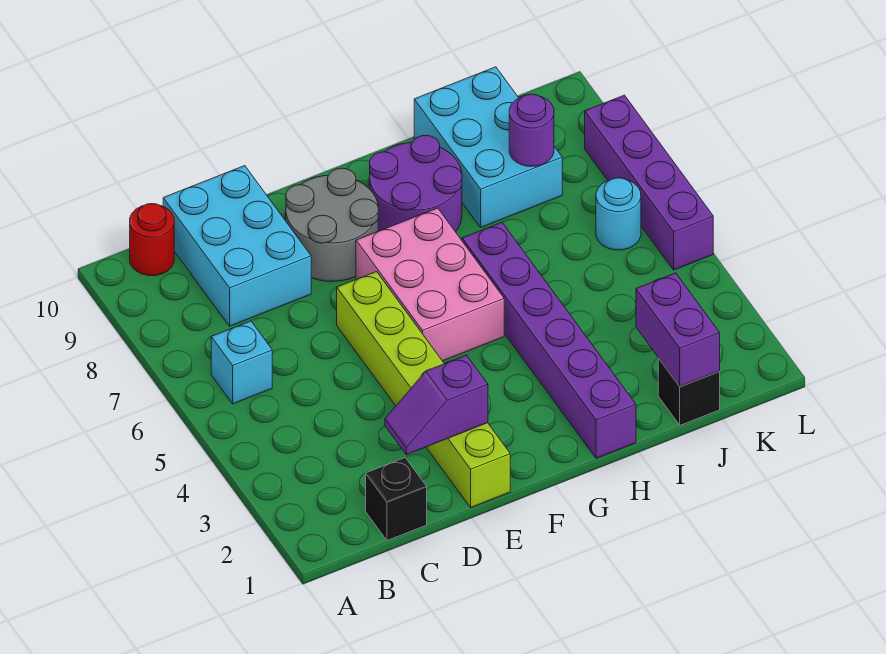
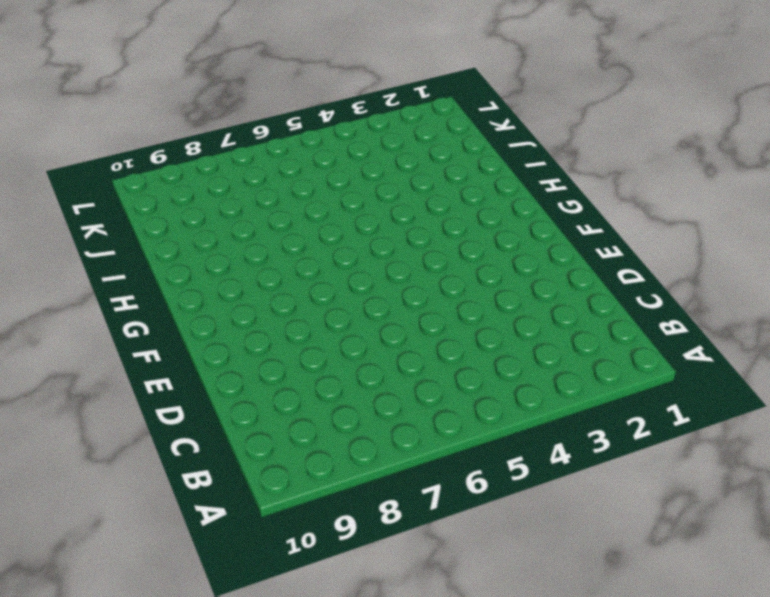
none -> cyan brick B6 level 1
none -> red round brick B10 level 1
none -> black brick C1 level 1

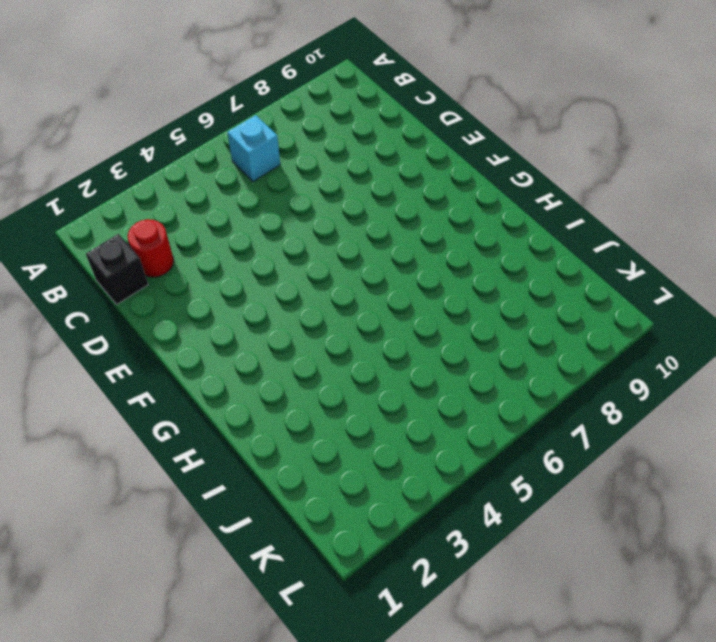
red round brick C2 level 1 -> red round brick B10 level 1
none -> cyan brick C8:D10 level 1
none -> lime brick E1:E6 level 1
none -> grey round brick E8:F9 level 1

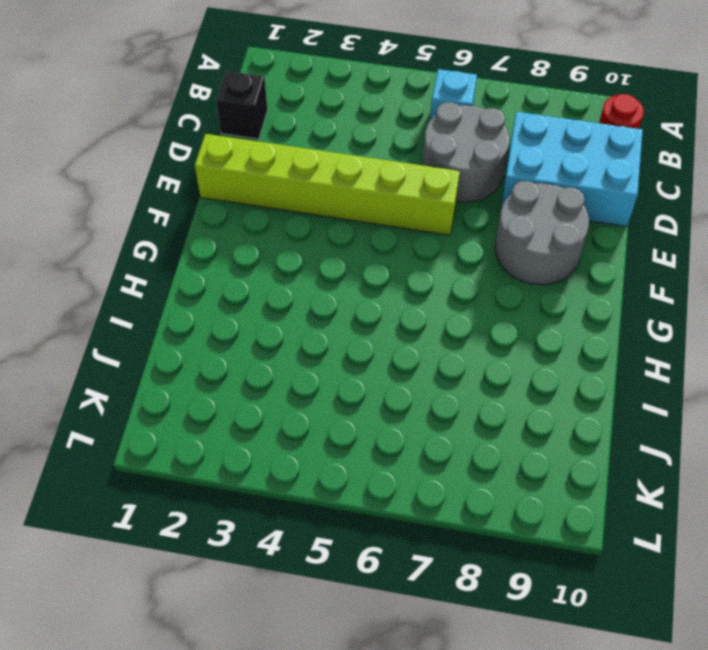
grey round brick C6:D7 level 1 -> none
none -> pink brick F5:G7 level 1
none -> purple round brick G8:H9 level 1
none -> purple brick H1:H6 level 1

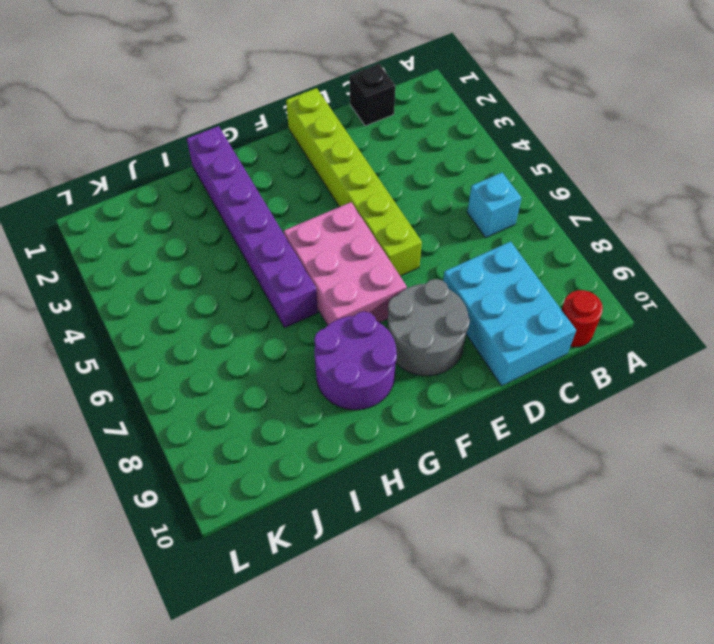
none -> cyan brick I8:J10 level 1
none -> black brick J1 level 1
none -> cyan round brick K6 level 1

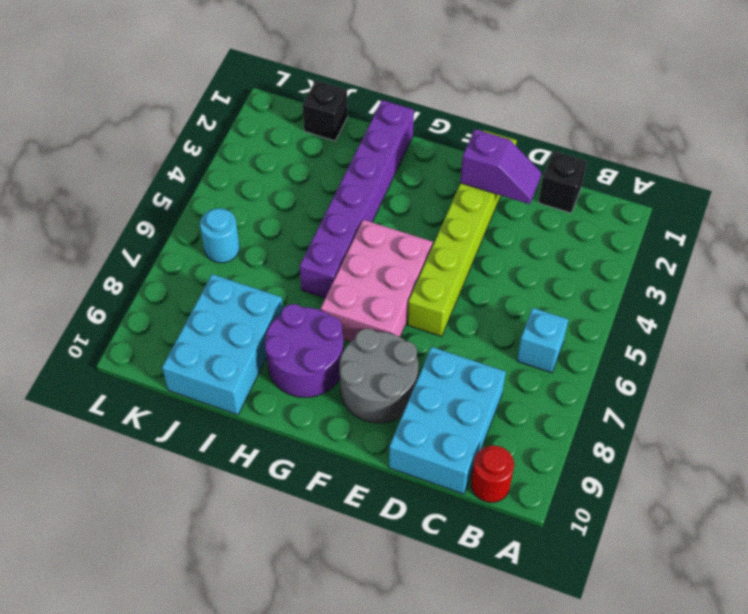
none -> purple brick L5:L8 level 1
none -> purple brick J1:J2 level 2
none -> purple round brick J8 level 2

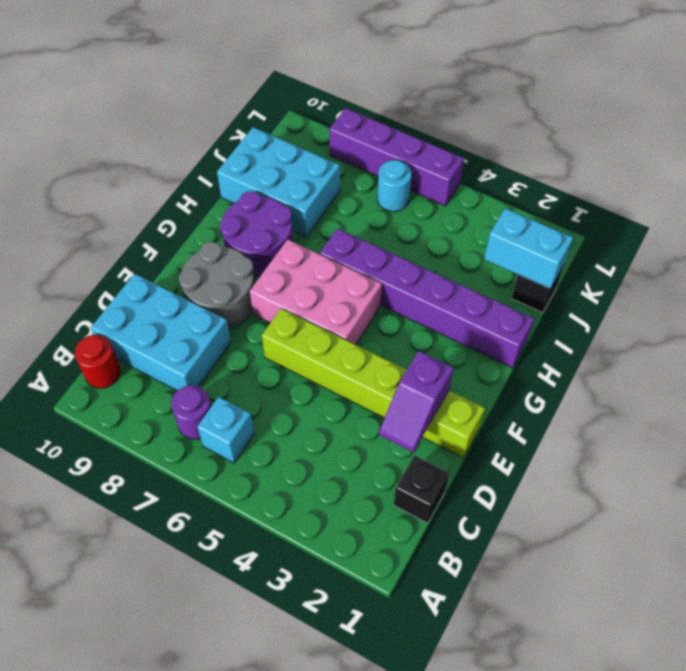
purple round brick B7 level 1 -> purple round brick J8 level 2
cyan brick J1:J2 level 2 -> purple brick J1:J2 level 2

